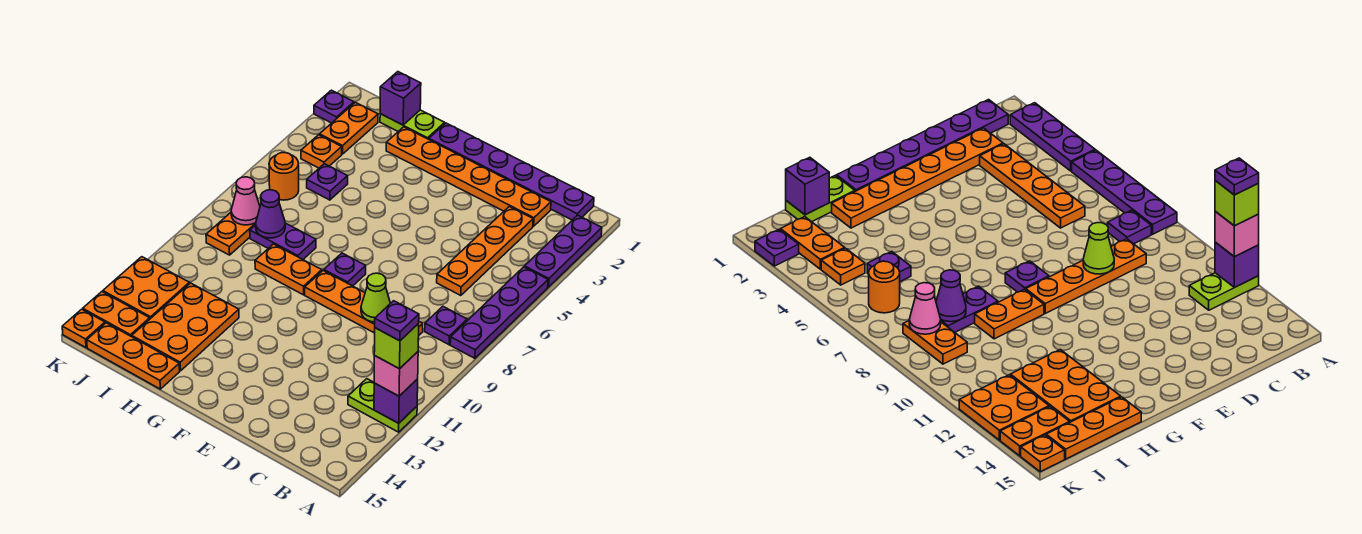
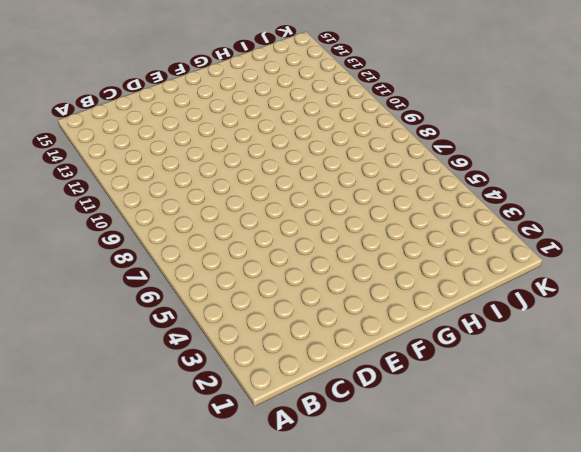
none -> purple plate A2:A4 level 1
none -> purple plate A5:A8 level 1
none -> lime plate A12:B12 level 1
none -> purple plate B1:G1 level 1

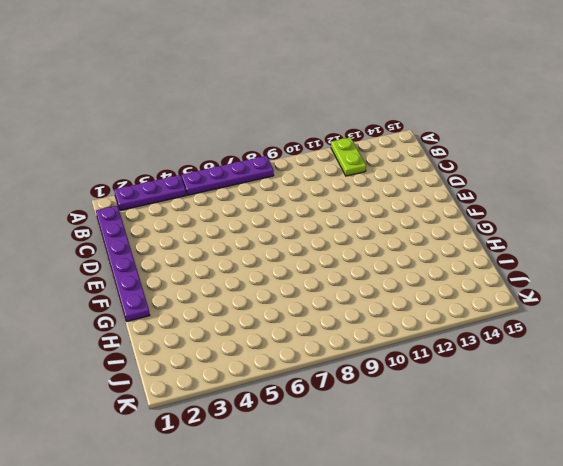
none -> purple plate B8 level 1
none -> orange plate C2:H2 level 1
none -> orange plate C3:C6 level 1
none -> orange plate C9:F9 level 1

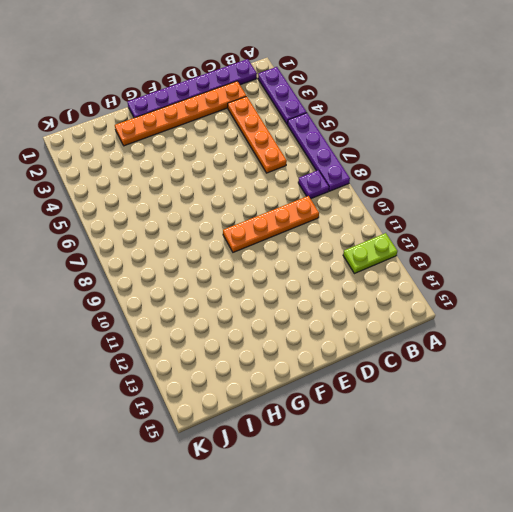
none -> purple plate F8 level 1
none -> orange plate G9:H9 level 1
none -> lime plate H1:I1 level 1
none -> purple plate H8:I8 level 1

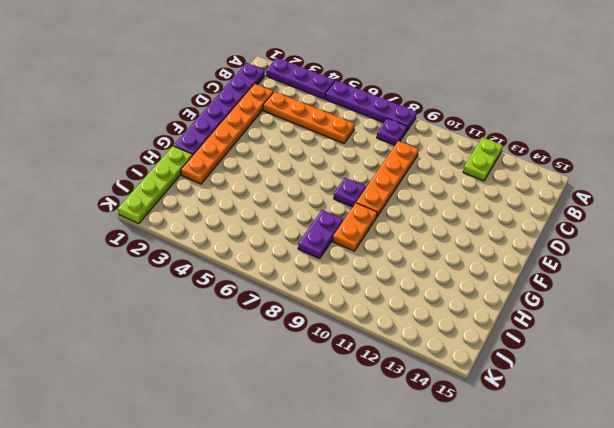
lime plate H1:K1 level 1 -> lime plate H1:I1 level 1
none -> orange plate H12:I14 level 1
none -> orange plate H15:J15 level 1
none -> purple plate I5 level 1
none -> orange plate J2:J3 level 1

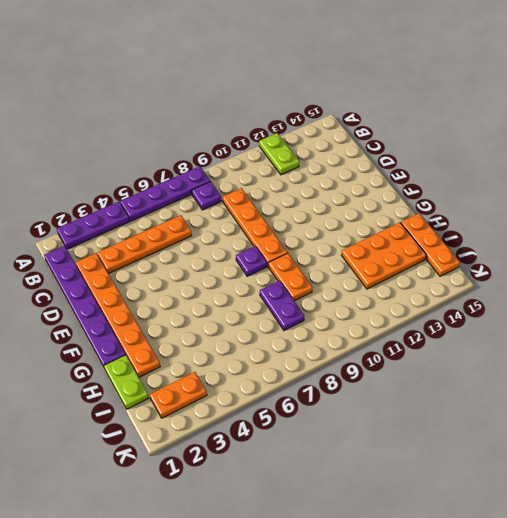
none -> purple plate I5 level 1
none -> orange plate J4 level 1
none -> orange round brick J6 level 1
none -> orange plate J8:J9 level 1

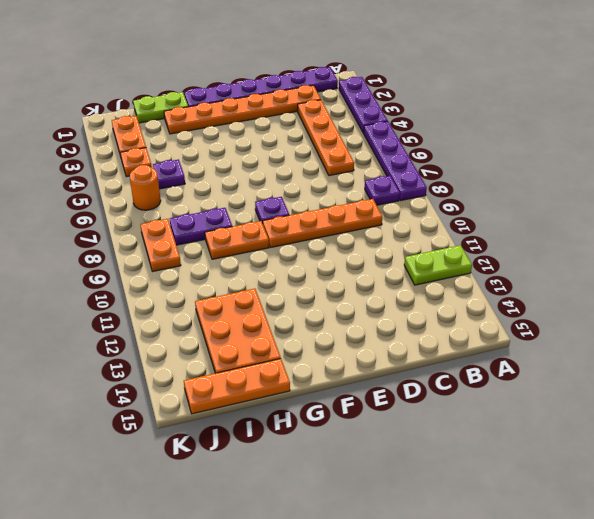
none -> orange plate J12:K13 level 1
none -> orange plate J14:K14 level 1
none -> purple plate K2 level 1
none -> orange plate K15 level 1

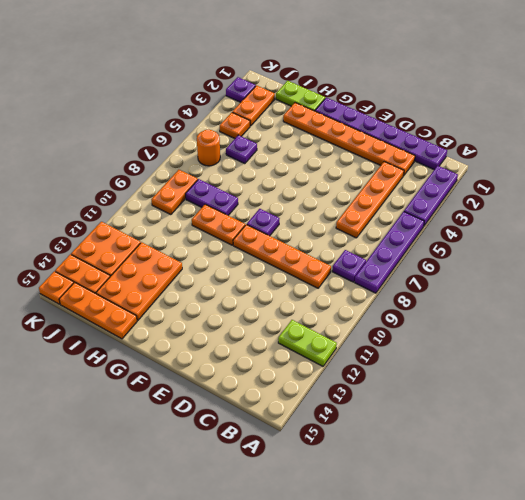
none -> purple brick A12 level 2
none -> lime cone D9 level 2
none -> purple brick I1 level 2
none -> purple cone I8 level 2

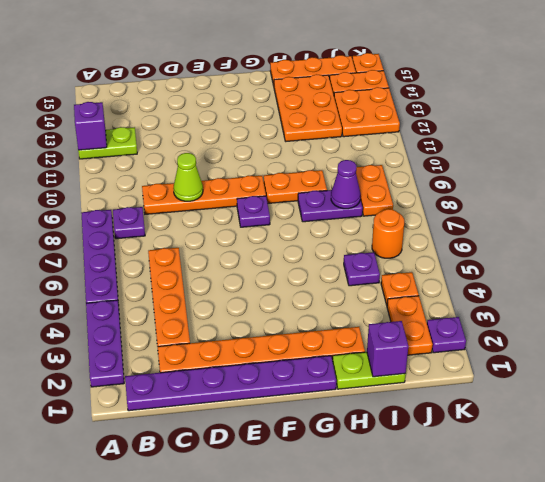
none -> pink cone J8 level 2
none -> pink brick A12 level 3
none -> lime brick A12 level 4
none -> purple plate A12 level 5

